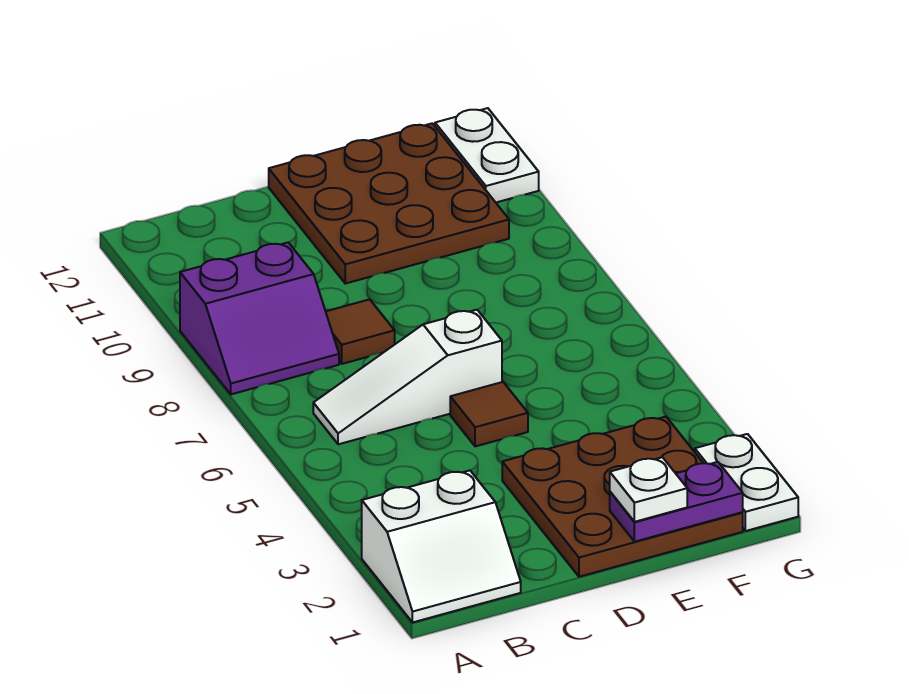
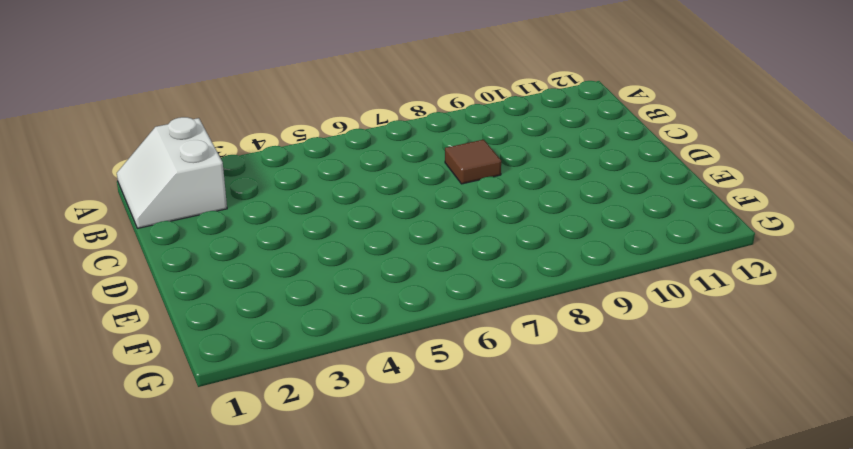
none -> purple slope A8:B9 level 1 top 9
none -> white slope B6:D6 level 1 top D

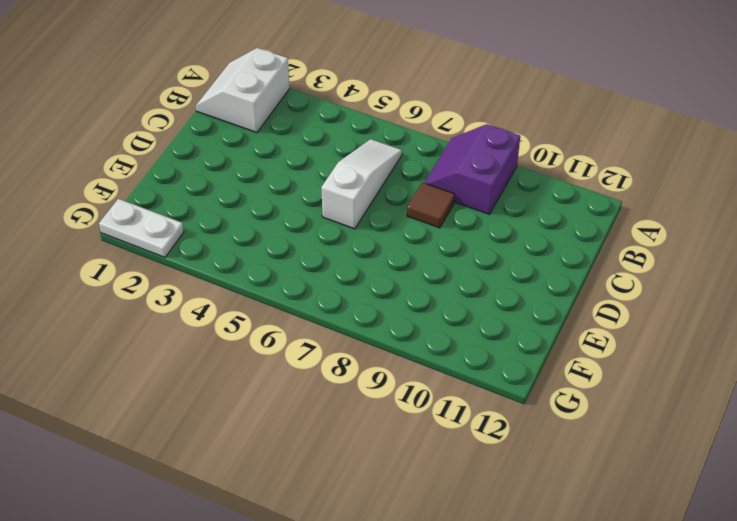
none -> brown plate D1:F3 level 1
none -> brown tile D5 level 1

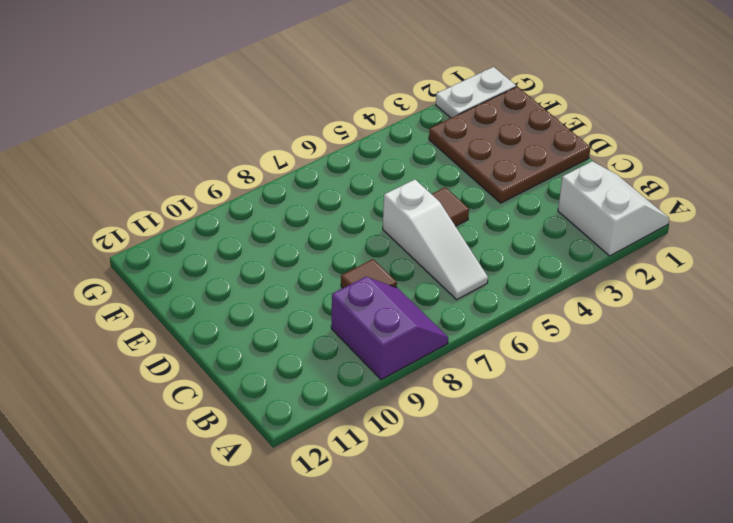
none -> brown plate D10:F12 level 1
none -> white plate G11:G12 level 1

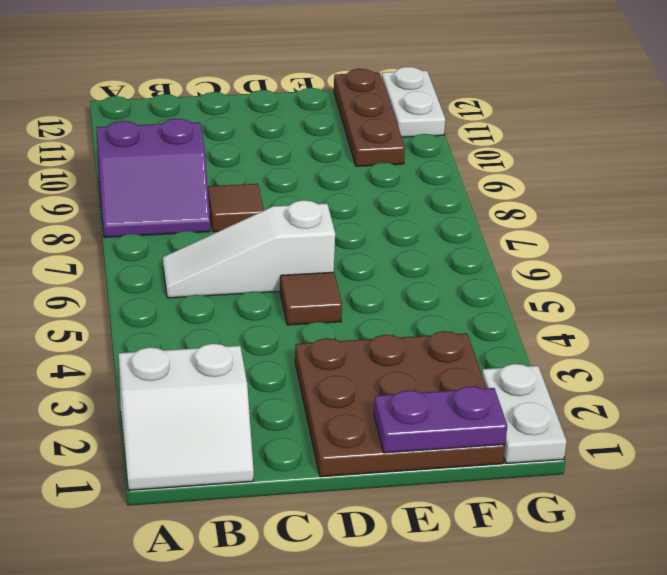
brown plate F10:F12 level 1 -> brown plate D10:F12 level 1
none -> white plate E1 level 3

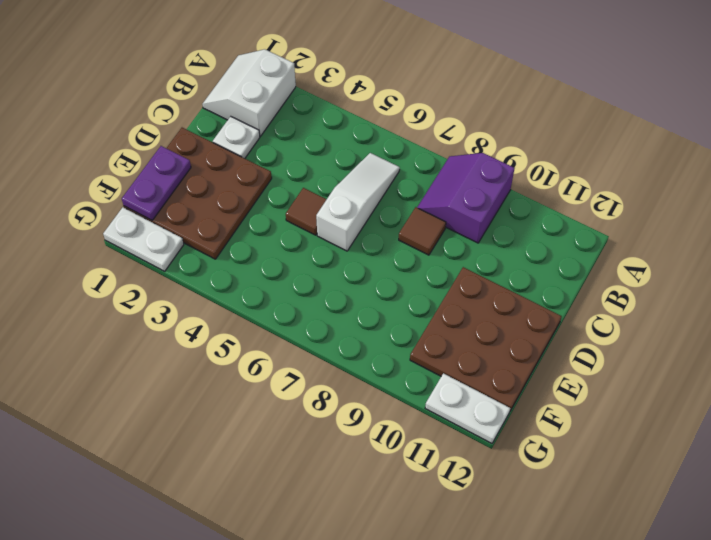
white plate C2 level 1 -> white plate E1 level 3

